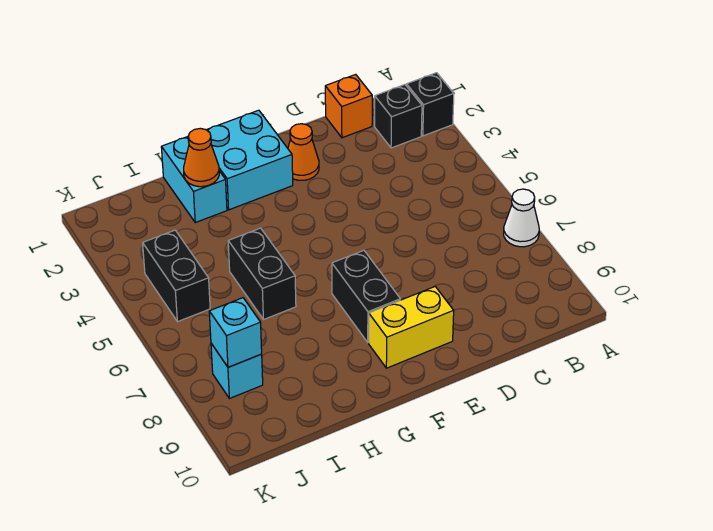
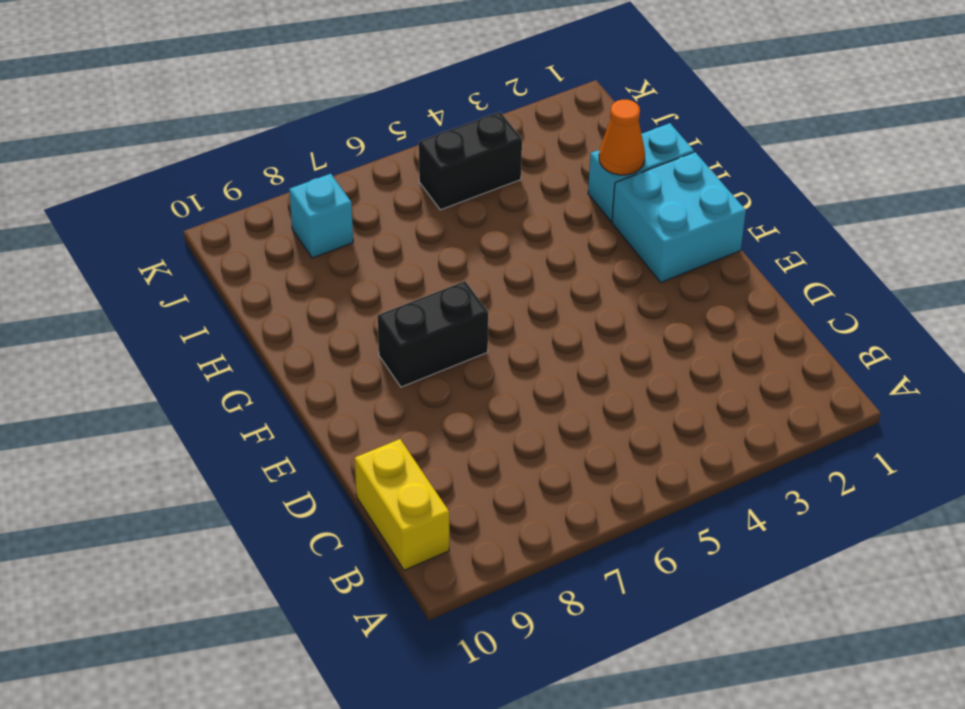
yellow brick B10:C10 level 1 -> yellow brick E9:F9 level 1
none -> black brick A2 level 1
none -> white cone A7 level 1
none -> black brick B2 level 1

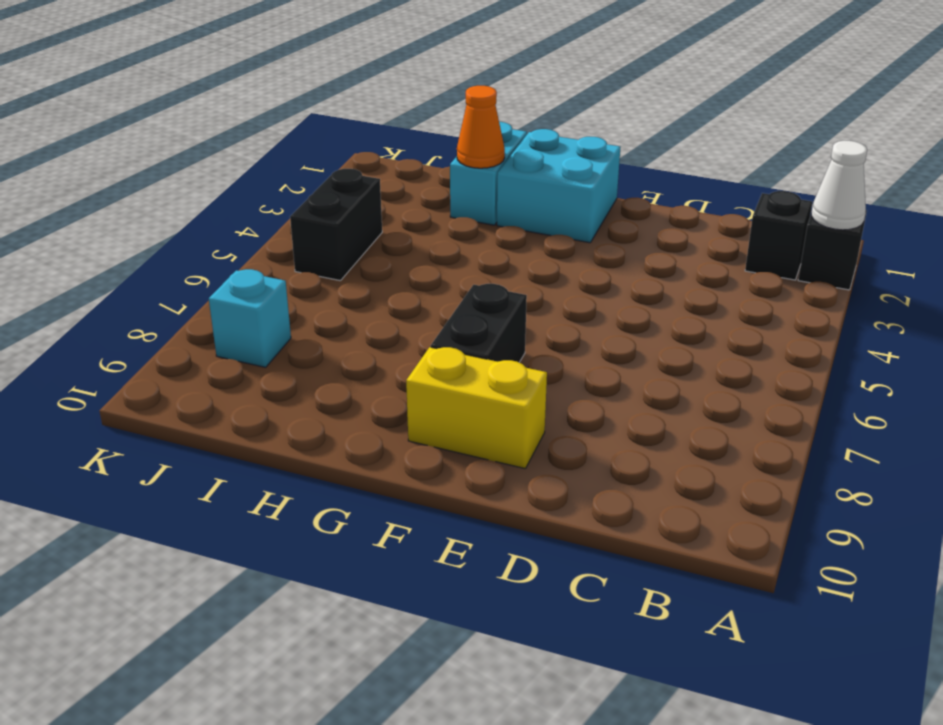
white cone A2 level 2 -> white cone A7 level 1
none -> orange brick C1 level 1
none -> orange cone E2 level 1
none -> black brick H5:H6 level 1

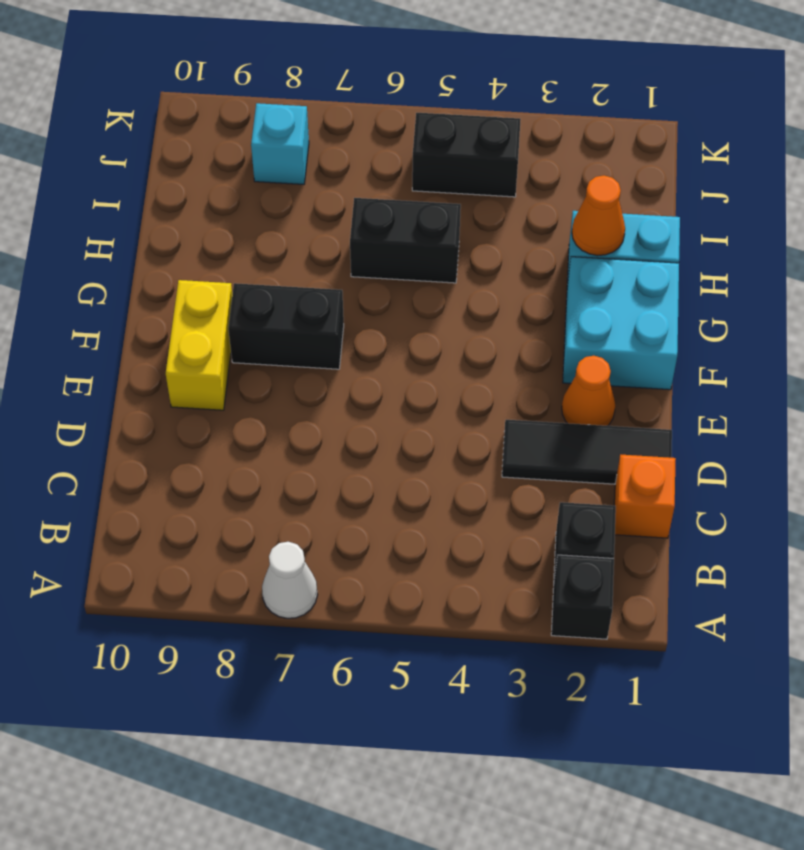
black tile D1:D3 level 1 -> none
none -> cyan brick J8 level 2

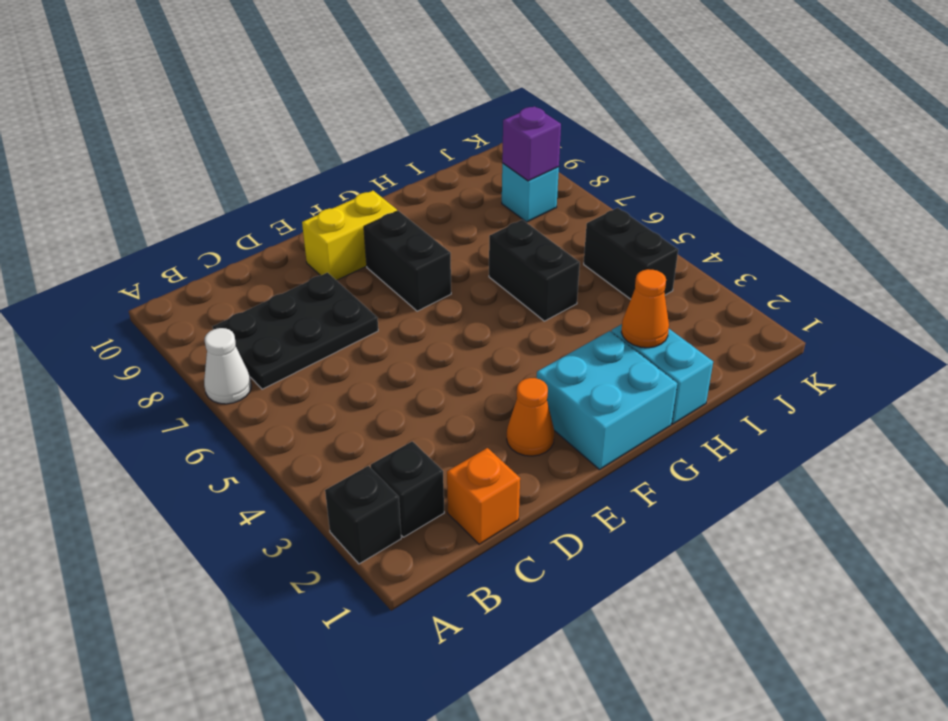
black plate B7:D8 level 1 -> none
purple brick J8 level 2 -> cyan brick J8 level 2

